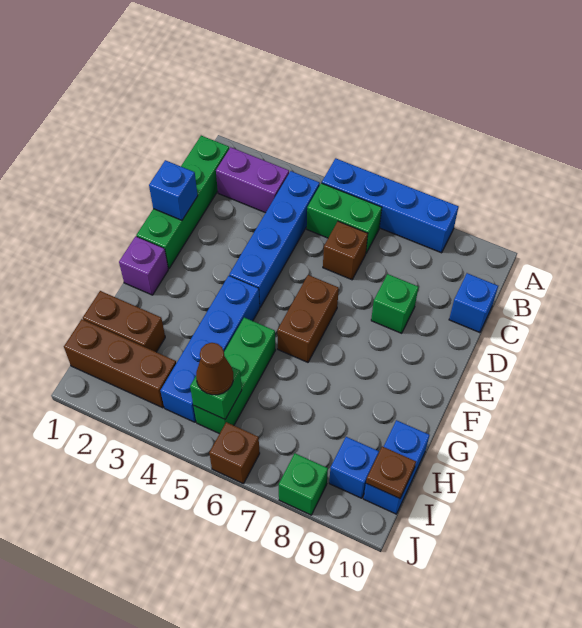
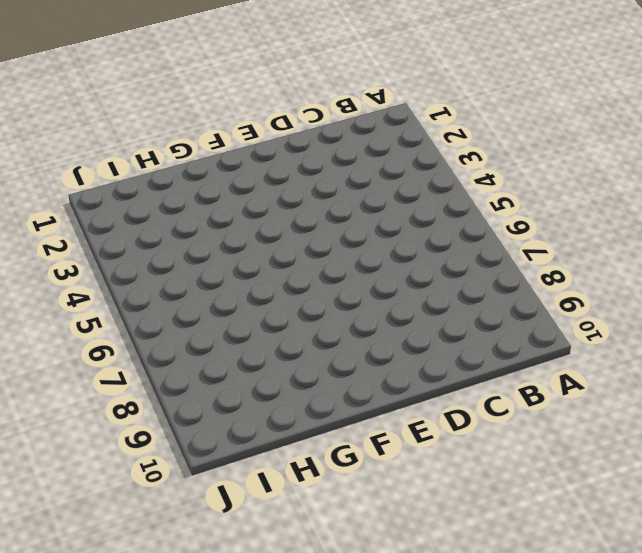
none -> blue brick A5:A8 level 1
none -> green brick B1:E1 level 1
none -> purple brick B2:B3 level 1

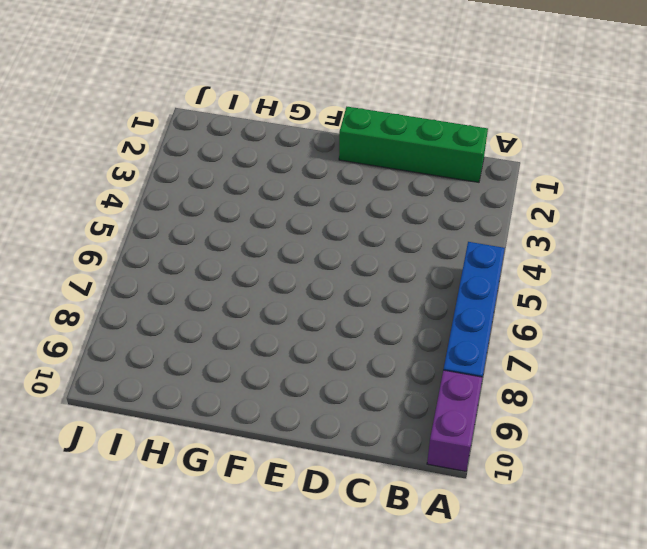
purple brick A9:A10 level 1 -> purple brick B2:B3 level 1
none -> blue brick B4:E4 level 1
none -> green brick B5:B6 level 1
none -> brown brick C6 level 1

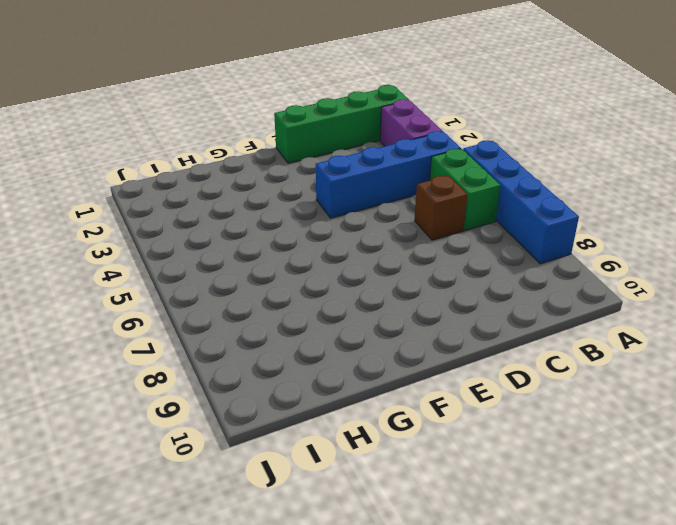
none -> blue brick C10 level 1
none -> green brick D8 level 1
none -> brown brick E6:F6 level 1

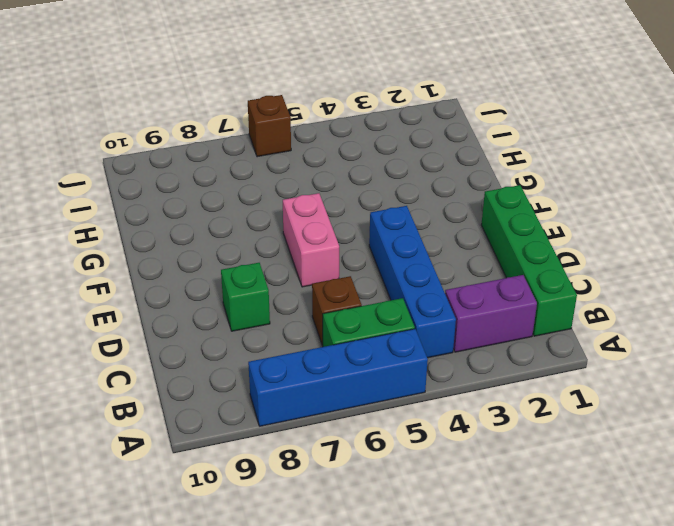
pink brick E6:F6 level 1 -> brown brick E6:F6 level 1
none -> blue brick C10 level 1
none -> purple brick F1 level 1
none -> blue brick F4:I4 level 1

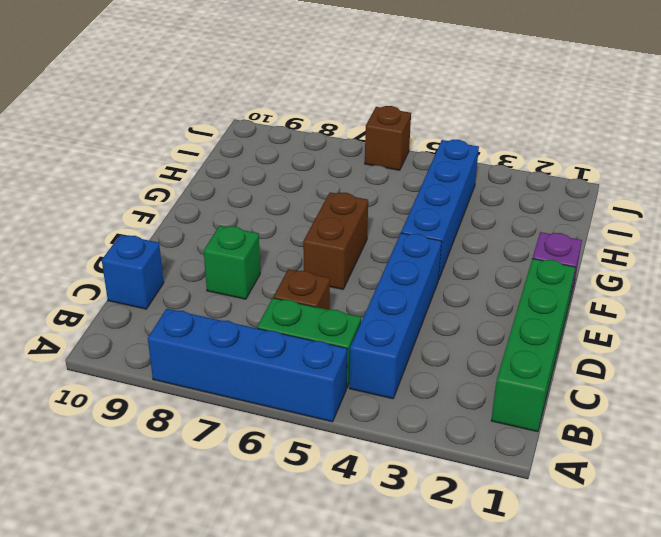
none -> purple brick B2:B3 level 1
none -> green brick G5:I5 level 1
none -> brown brick H1:H2 level 1

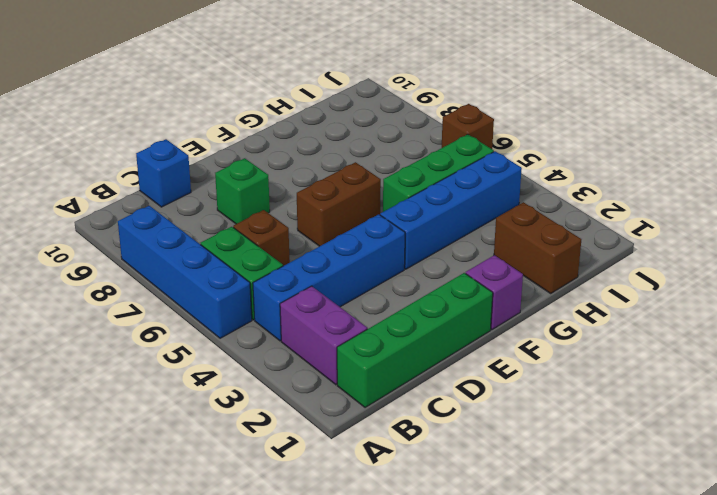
none -> blue brick H10:I10 level 1
none -> brown brick I1:I3 level 1
none -> blue brick I9 level 1

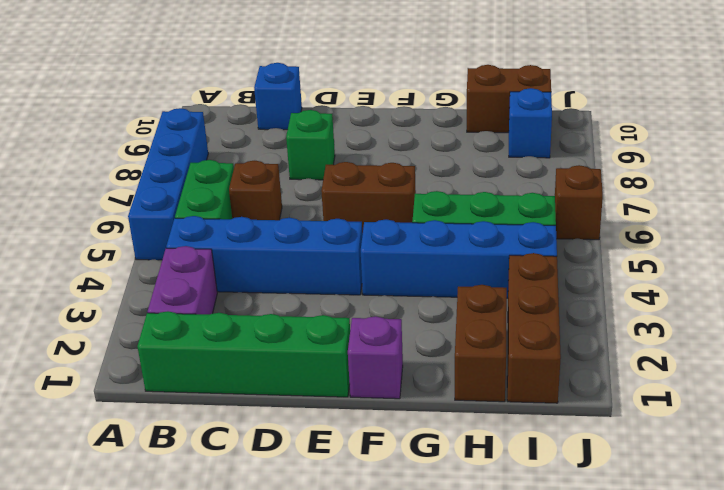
brown brick H10:I10 level 1 -> blue brick H10:I10 level 1
none -> green brick J8 level 1
none -> blue brick D1 level 2
none -> green brick I5 level 2

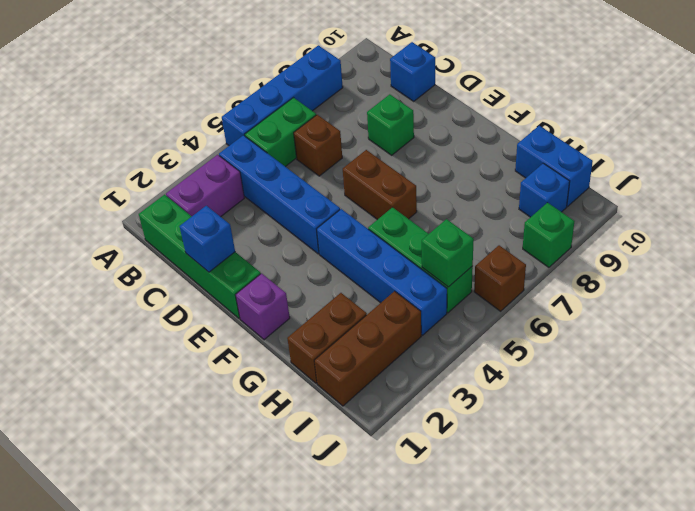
none -> brown plate I10 level 2
none -> brown cone I5 level 3

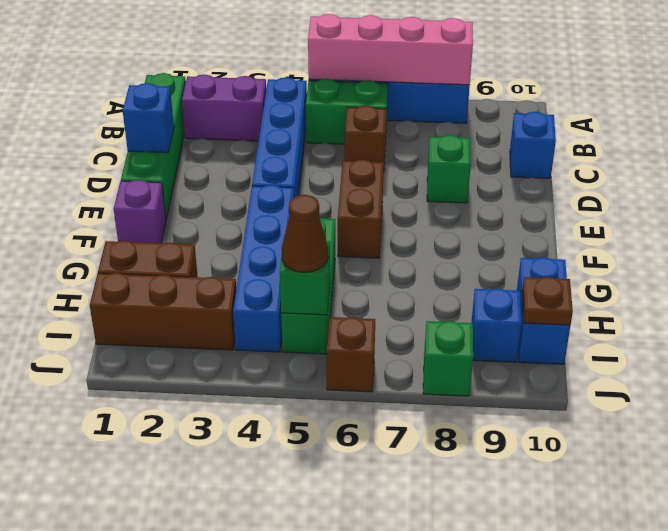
pink brick A5:A8 level 2 -> none

